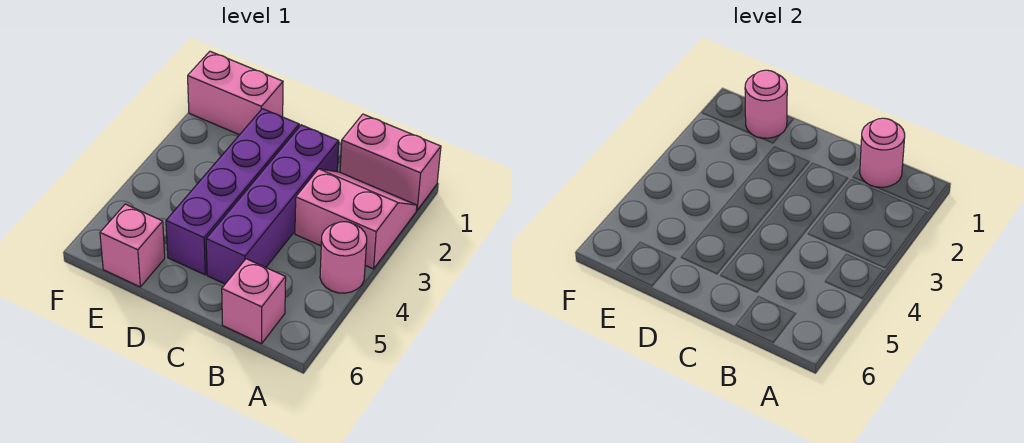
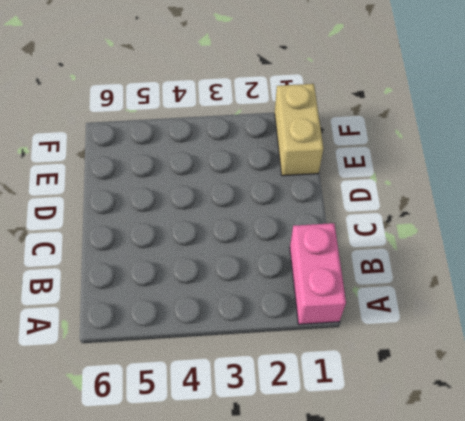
tan brick E1:F1 level 1 -> pink brick E1:F1 level 1
none -> pink slope A2:B3 level 1 top 3
none -> pink round brick A4 level 1

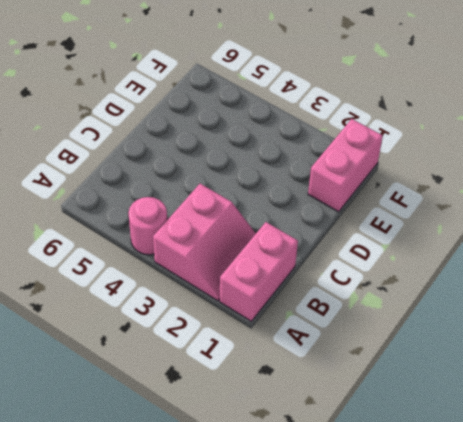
none -> pink brick B6 level 1
none -> purple brick C2:C5 level 1

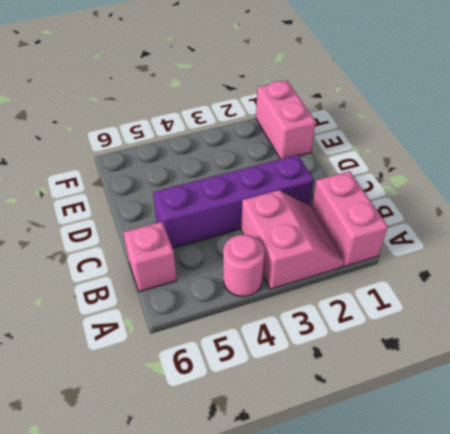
none -> purple brick D2:D5 level 1
none -> pink brick E6 level 1

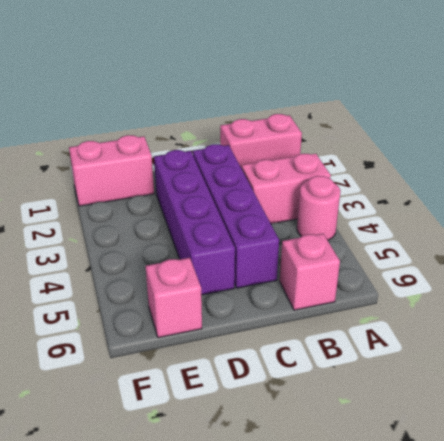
none -> pink round brick B1 level 2
none -> pink round brick E1 level 2

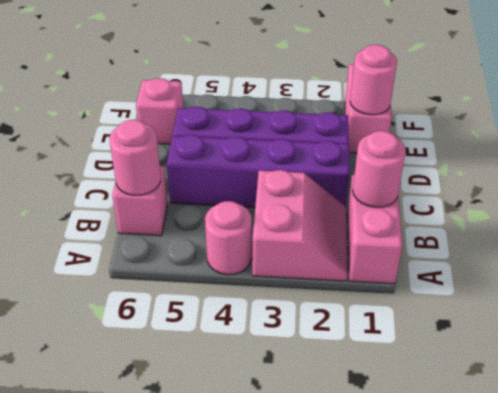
pink round brick B6 level 2 -> none

